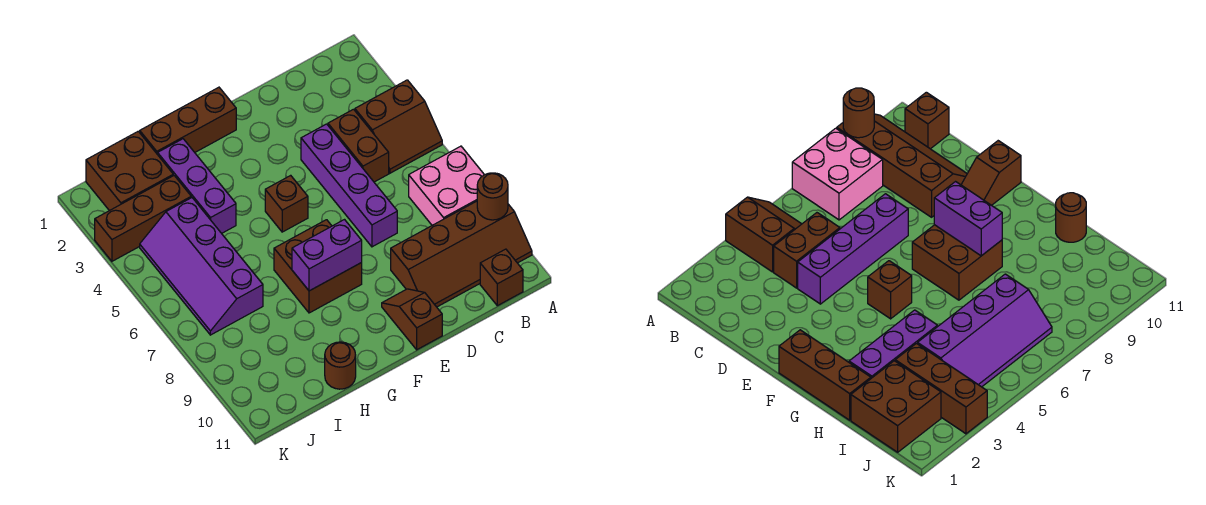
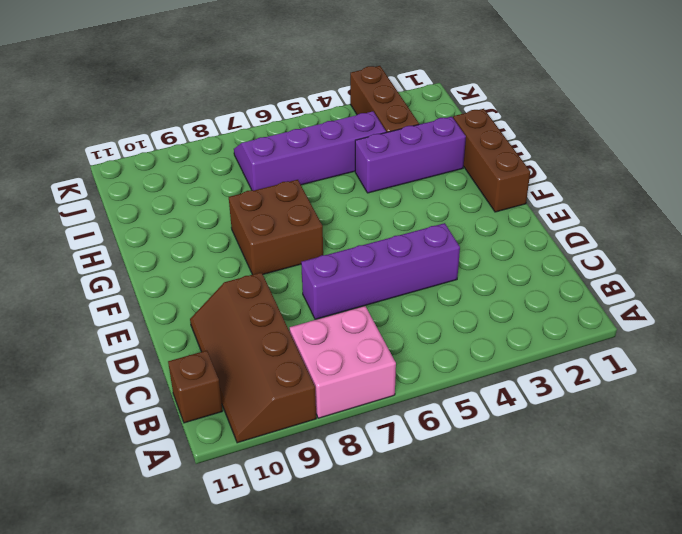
none -> brown slope A4:B5 level 1 top 4
none -> brown brick C4:C5 level 1
none -> brown slope E10:E11 level 1 top 11

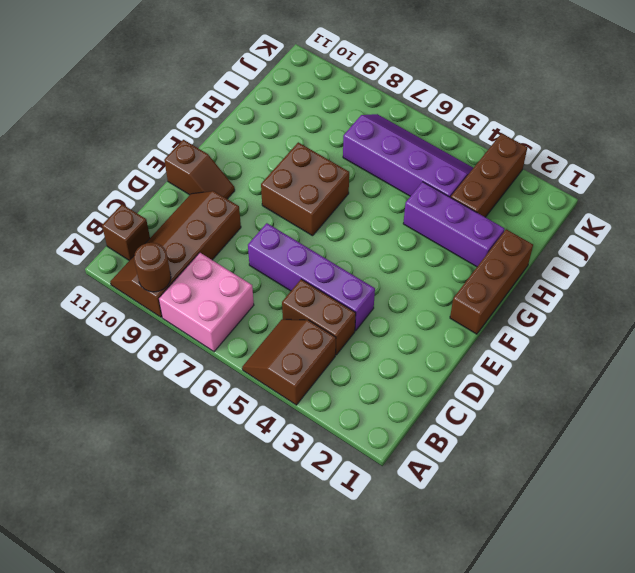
none -> brown brick F5 level 1
none -> brown round brick H11 level 1
none -> brown brick I1:J2 level 1

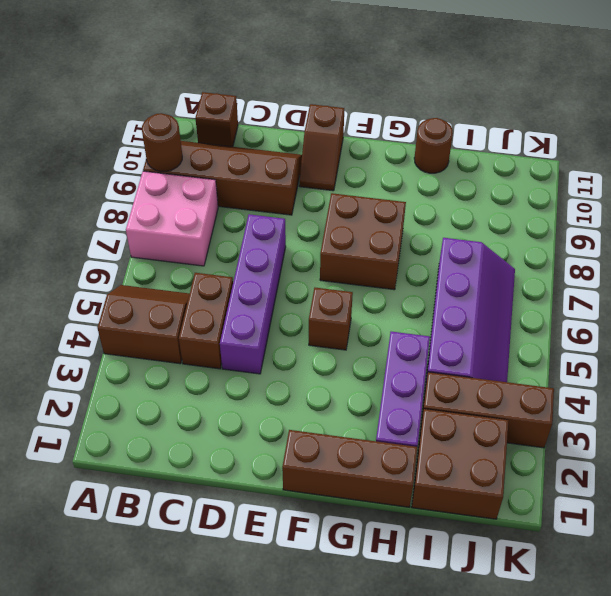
none -> purple brick F8:G8 level 2

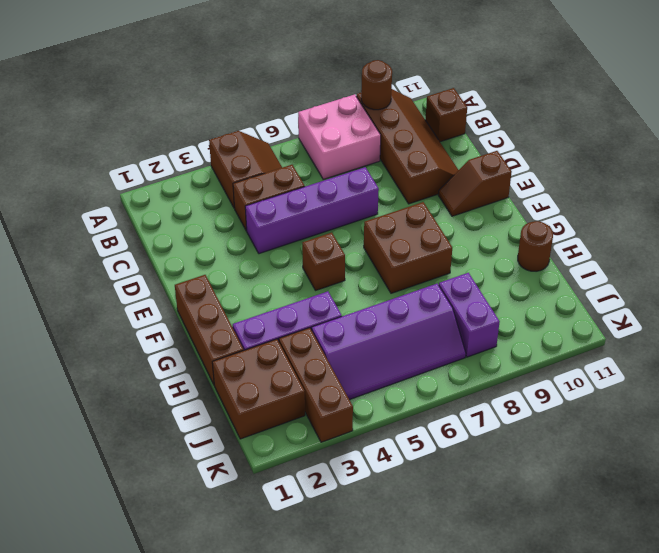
purple brick I8:J8 level 1 -> purple brick F8:G8 level 2

